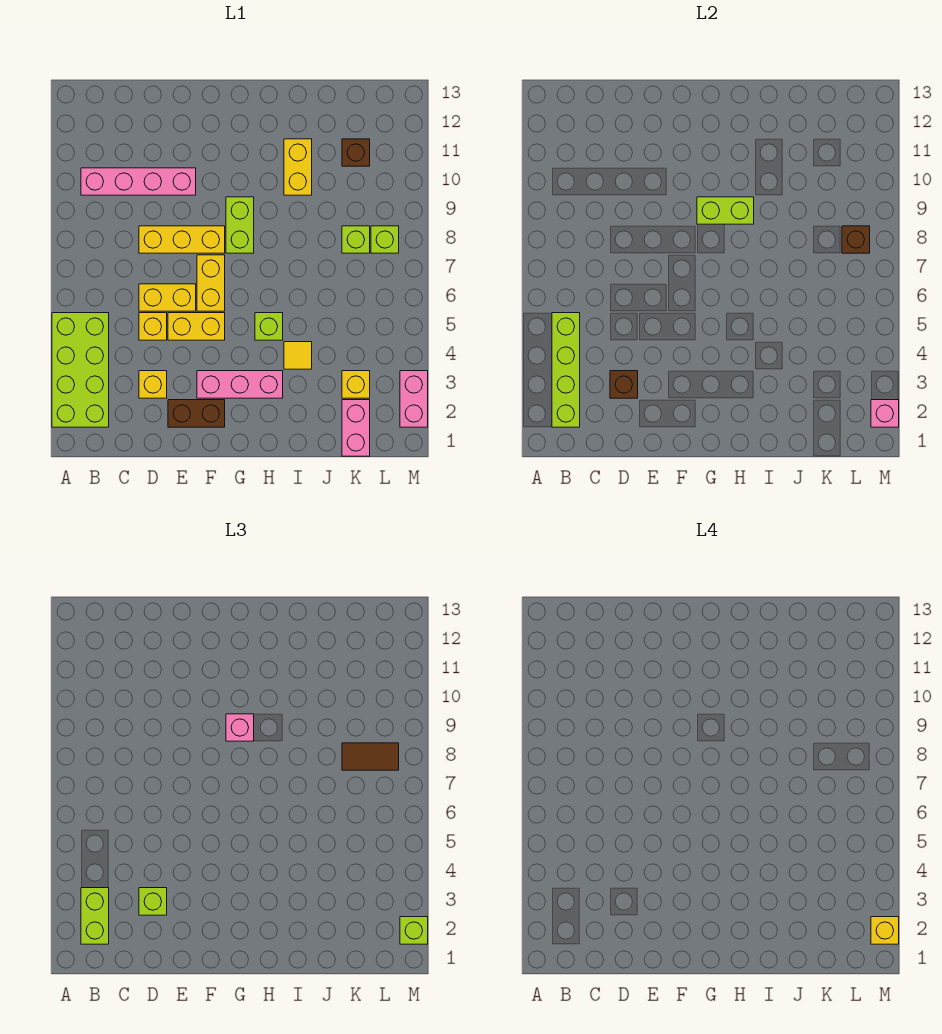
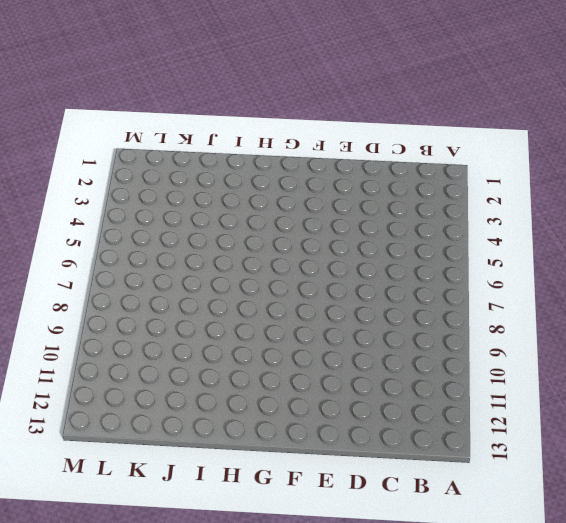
none -> lime brick A2:B5 level 1
none -> pink brick B10:E10 level 1
none -> yellow brick D3 level 1
none -> yellow brick D5 level 1

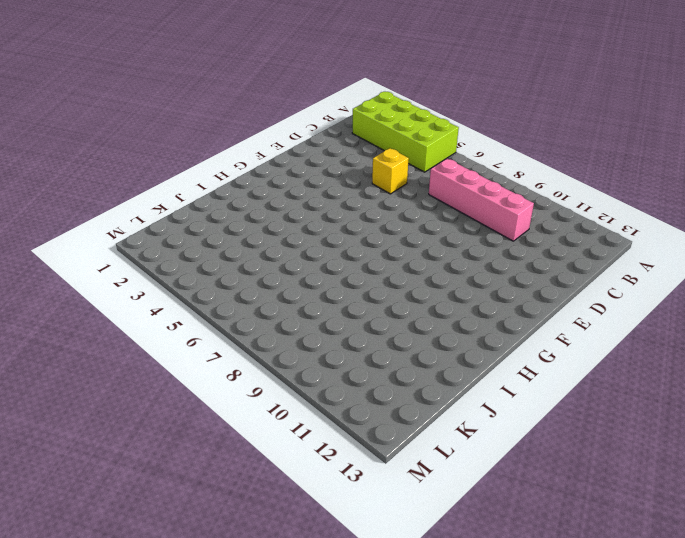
pink brick C7:C10 level 1 -> pink brick B10:E10 level 1
none -> yellow brick D3 level 1
none -> yellow brick D6:E6 level 1
none -> yellow brick D8:F8 level 1
none -> brown brick E2:F2 level 1

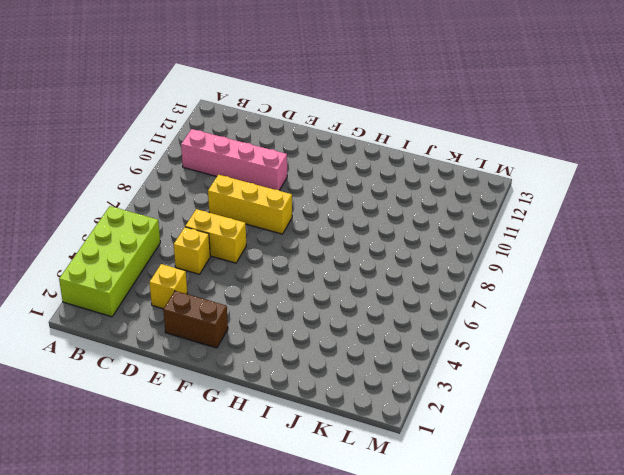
none -> yellow brick E5:F5 level 1
none -> pink brick F3:H3 level 1
none -> yellow brick F6:F7 level 1
none -> lime brick G8:G9 level 1

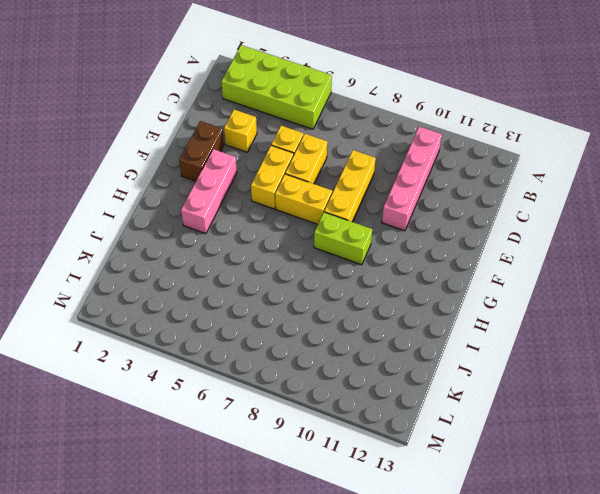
none -> lime brick H5 level 1
none -> yellow tile I4 level 1
none -> yellow brick I10:I11 level 1
none -> pink brick K1:K2 level 1

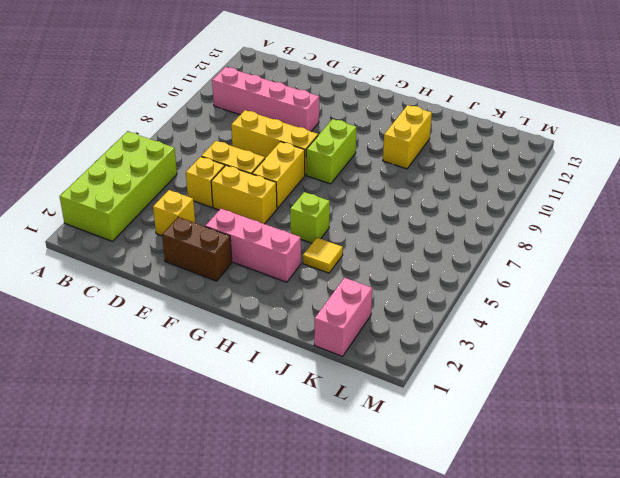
none -> yellow brick K3 level 1
none -> lime brick K8 level 1
none -> brown brick K11 level 1
none -> lime brick L8 level 1

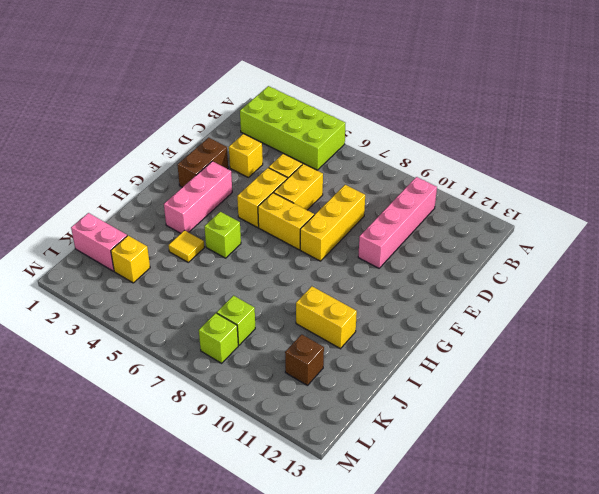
none -> lime brick G8:G9 level 1
none -> pink brick M2:M3 level 1
none -> lime brick B2:B5 level 2
none -> brown brick D3 level 2

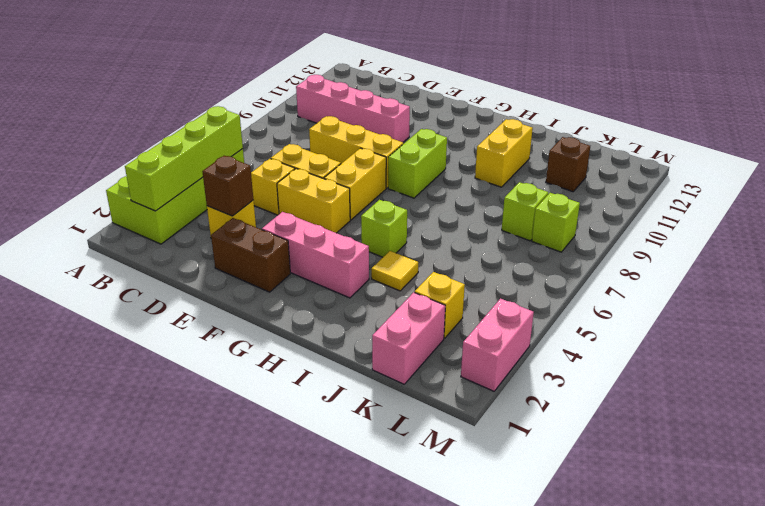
none -> lime brick G9:H9 level 2
none -> brown brick L8 level 2
none -> pink brick M2 level 2
none -> lime brick B2:B3 level 3

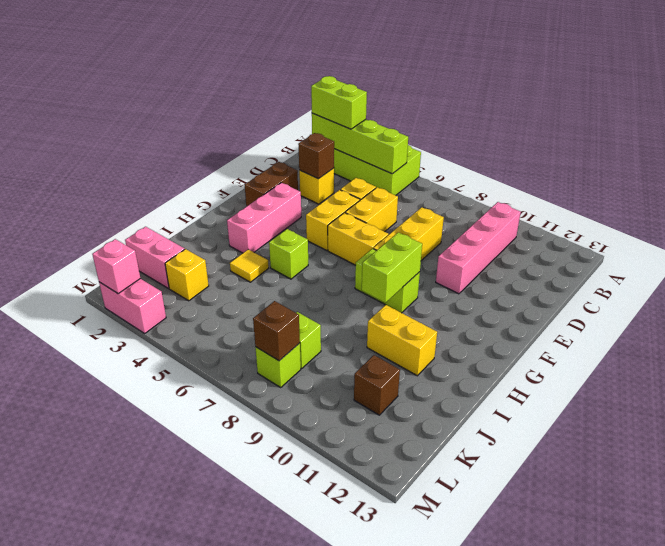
none -> lime brick D3 level 3
none -> pink brick G9 level 3
none -> brown tile K8:L8 level 3
none -> lime brick M2 level 3

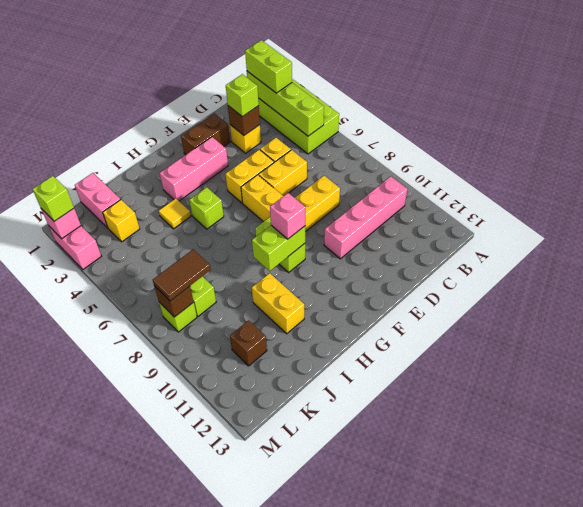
none -> yellow brick M2 level 4

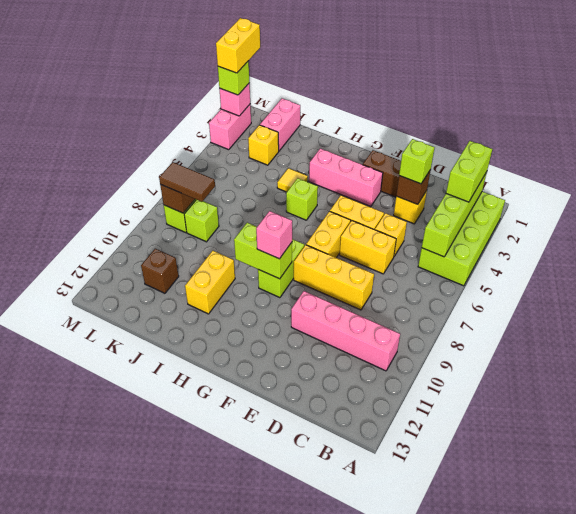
yellow brick M1:M2 level 4 -> yellow brick M2 level 4

